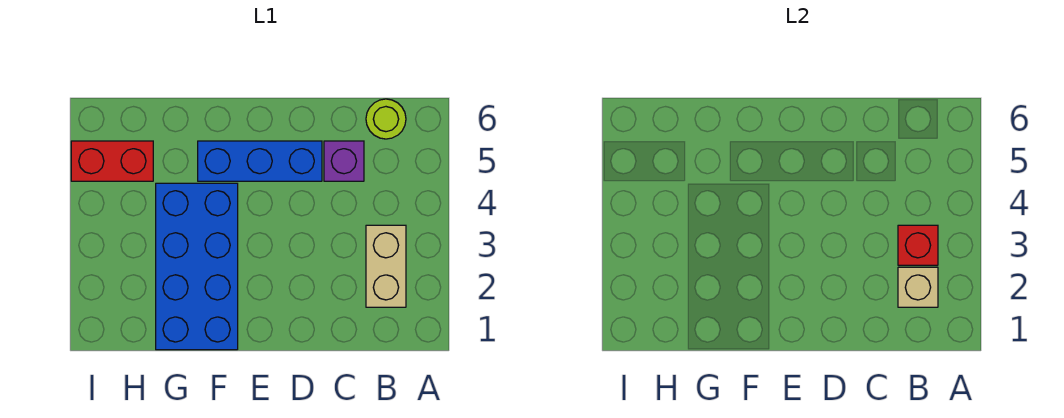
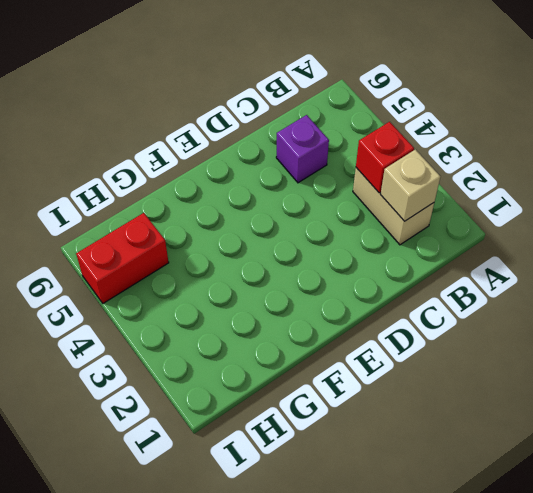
none -> lime round brick B6 level 1
none -> blue brick D5:F5 level 1

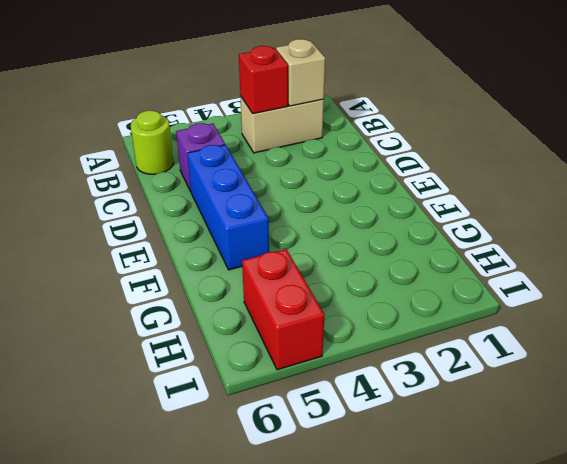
none -> blue brick F1:G4 level 1

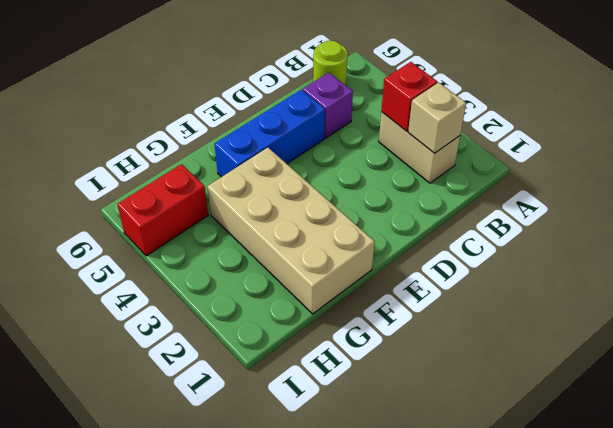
tan brick F1:G4 level 1 -> blue brick F1:G4 level 1

